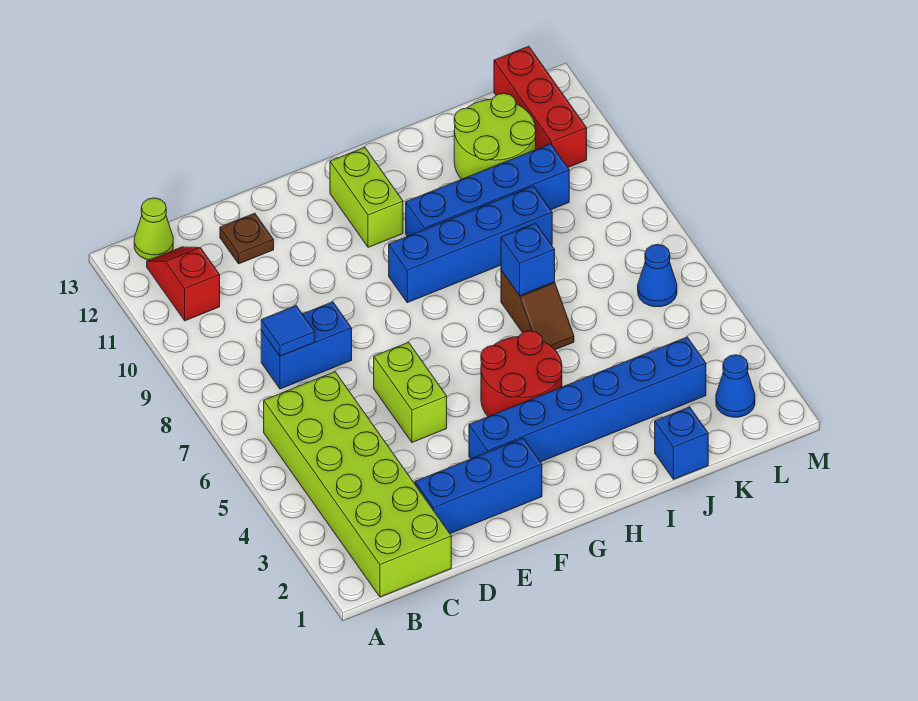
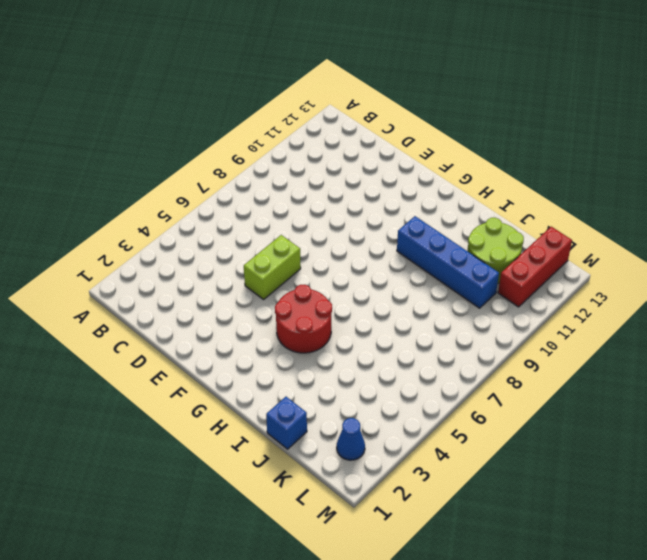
none -> lime brick B1:C6 level 1
none -> red slope B11:B12 level 1 top 11
none -> lime cone B13 level 1

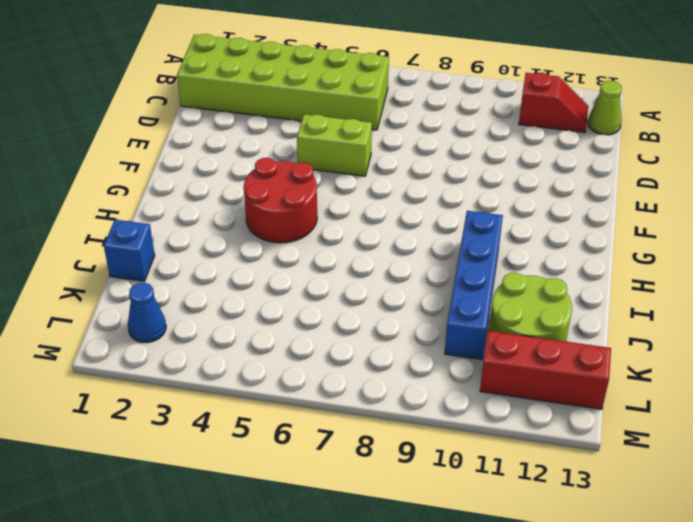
none -> blue brick C8:D8 level 1
none -> blue brick D2:F2 level 1
none -> brown plate D12 level 1

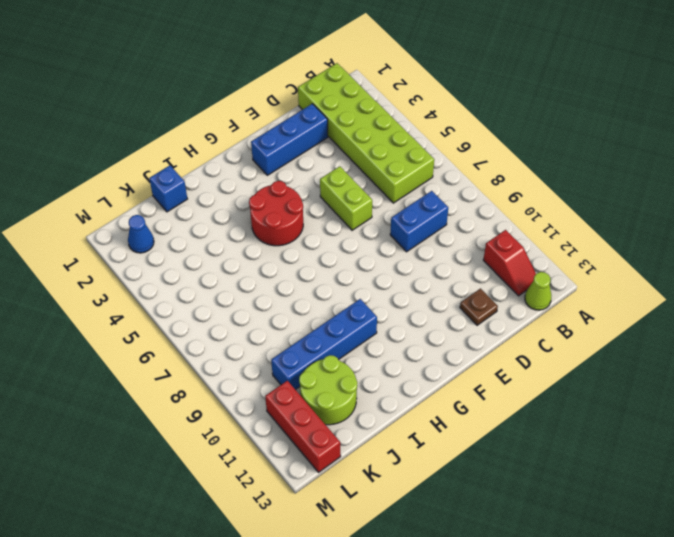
none -> blue brick F3:K3 level 1
none -> blue brick G9:J9 level 1
none -> lime brick G11:G12 level 1

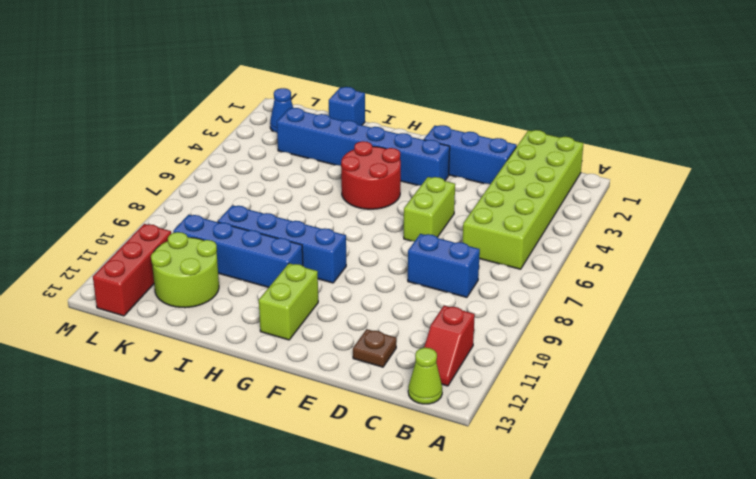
none -> brown slope I6:I7 level 1 top 7
none -> blue cone L6 level 1
none -> blue tile C8 level 2

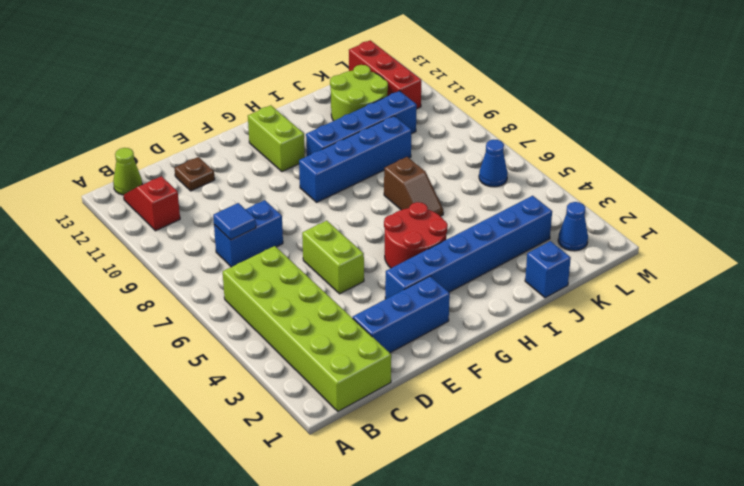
none -> blue brick I7 level 2

